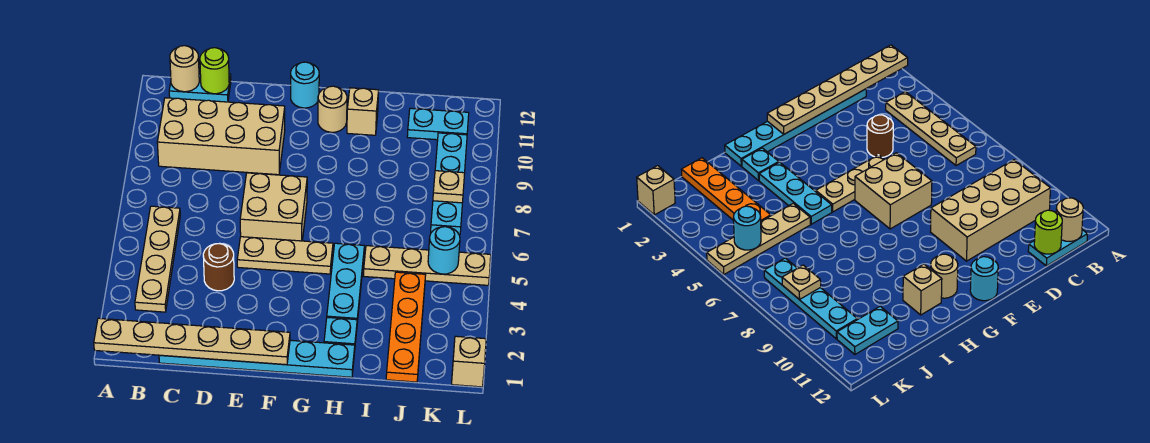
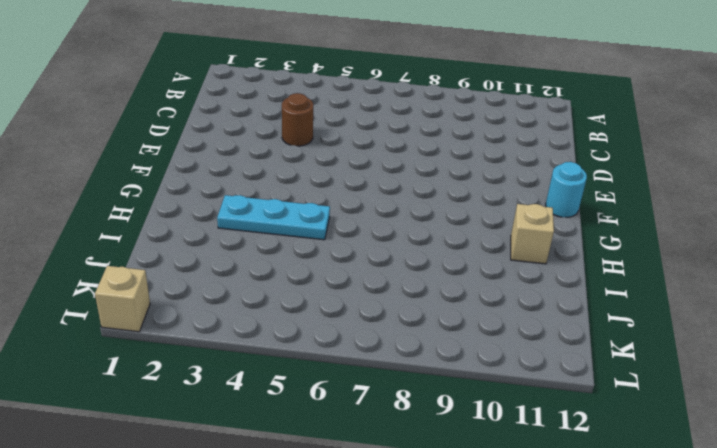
none -> tan plate B3:B6 level 1
none -> tan brick B9:E10 level 1
none -> cyan plate B12:C12 level 1

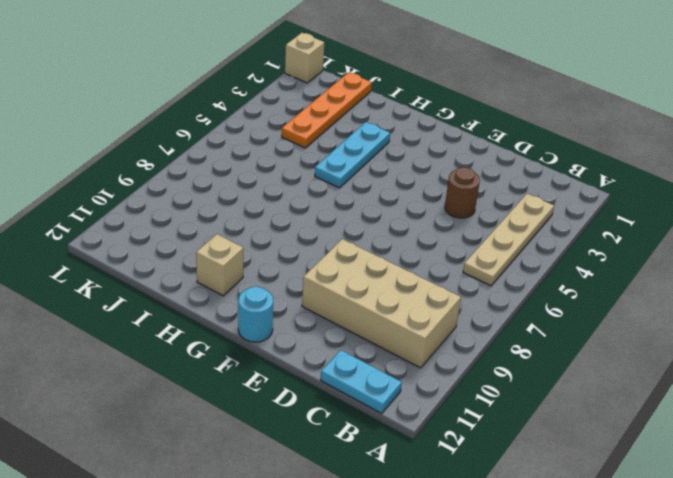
none -> cyan plate C1:H1 level 1
none -> tan plate E5:G5 level 1
none -> tan brick E6:F7 level 1

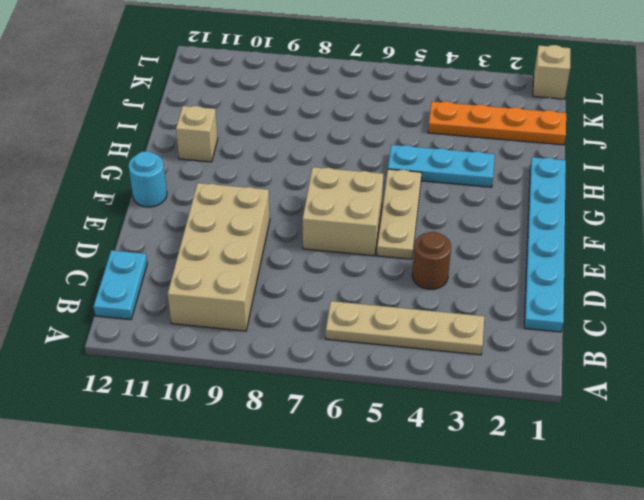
none -> tan round brick G11 level 1
none -> cyan plate H2 level 1
none -> tan plate I5:L5 level 1

